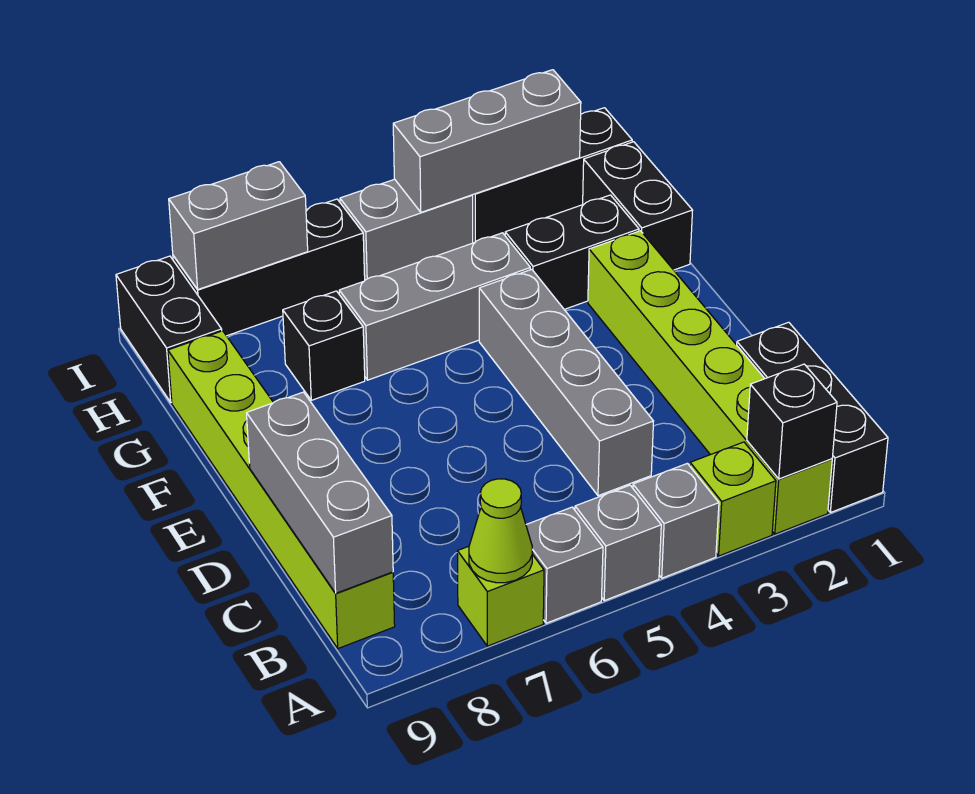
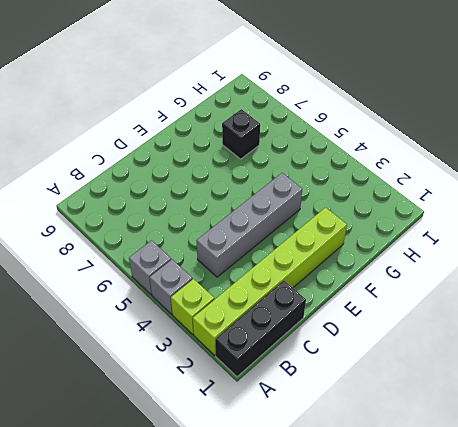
none -> grey brick A6 level 1
none -> lime brick A7 level 1
none -> lime brick B9:G9 level 1

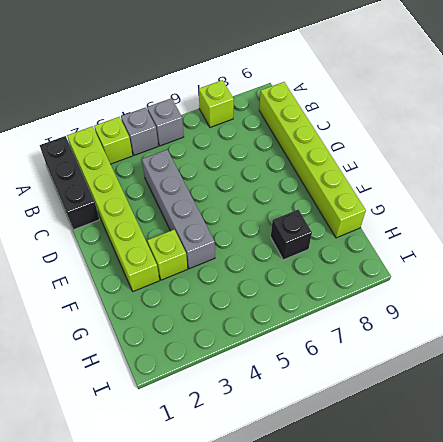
lime brick F3 level 1 -> none
none -> grey brick A6 level 1
none -> black brick G1:H1 level 1
none -> black brick G2:G3 level 1

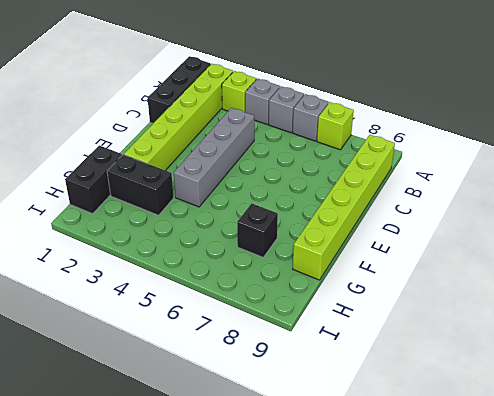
none -> grey brick G4:G6 level 1
none -> black brick H9:I9 level 1
none -> black brick I1:I3 level 1

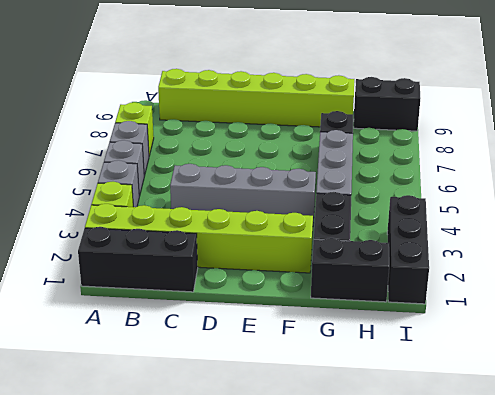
none -> grey brick I4:I5 level 1
none -> black brick I6:I8 level 1
none -> black brick A2 level 2

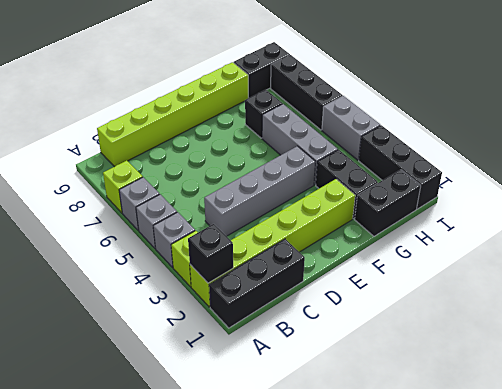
none -> lime cone A7 level 2
none -> grey brick B9:D9 level 2
none -> grey brick I2:I4 level 2

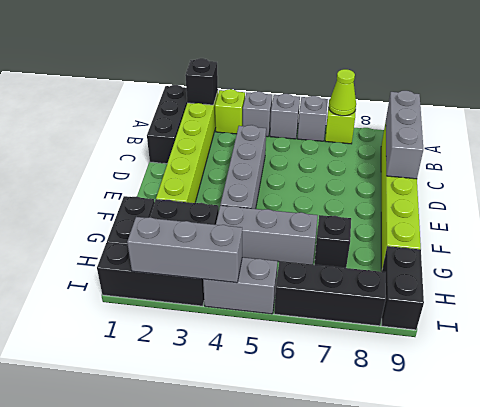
none -> grey brick I7:I8 level 2

